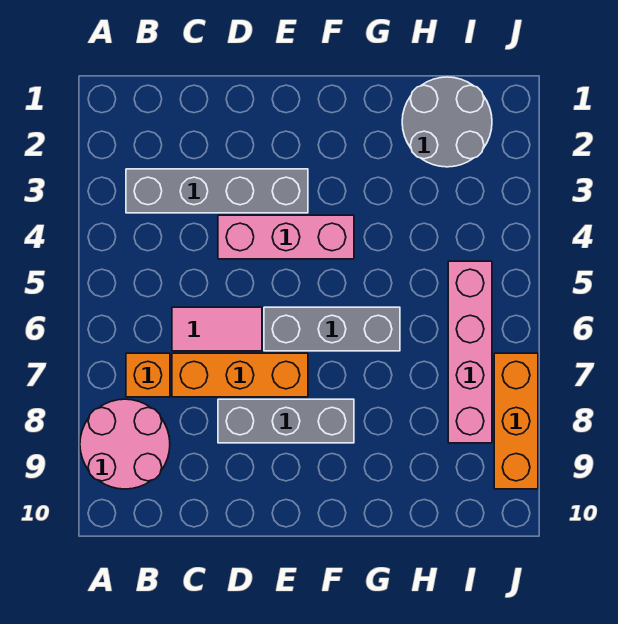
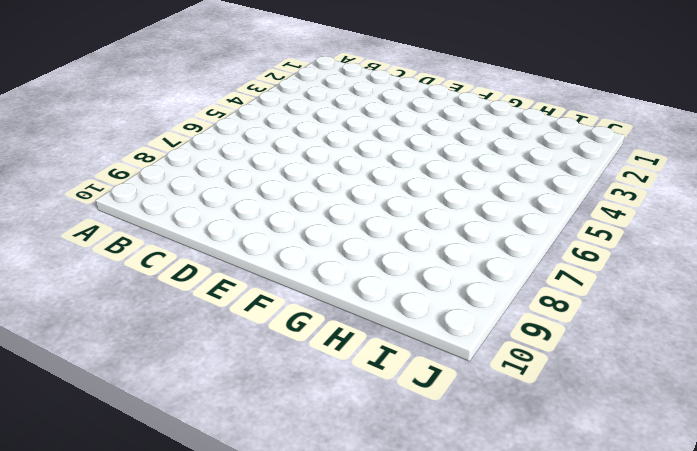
none -> pink round brick A8:B9 level 1
none -> grey brick B3:E3 level 1

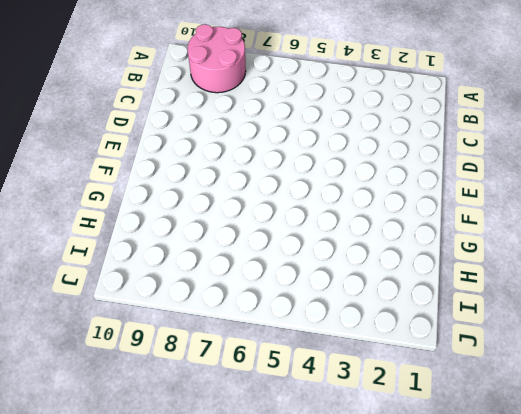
none -> grey brick B3:E3 level 1
none -> orange brick B7 level 1

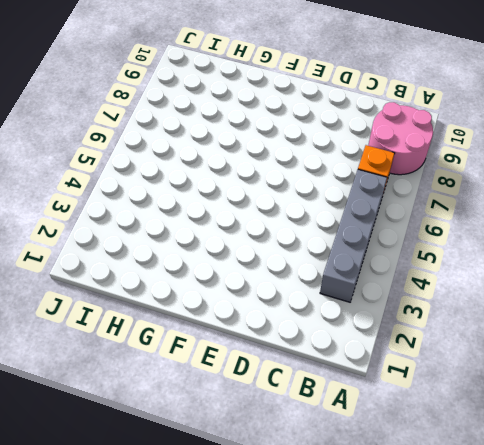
grey brick B3:B6 level 1 -> grey brick B3:E3 level 1
none -> pink tile C6:D6 level 1
none -> orange brick C7:E7 level 1

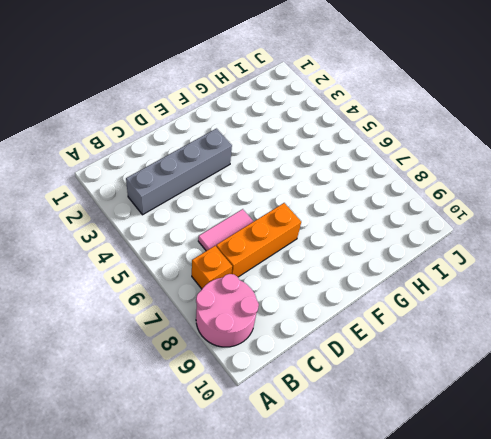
none -> pink brick D4:F4 level 1
none -> grey brick D8:F8 level 1

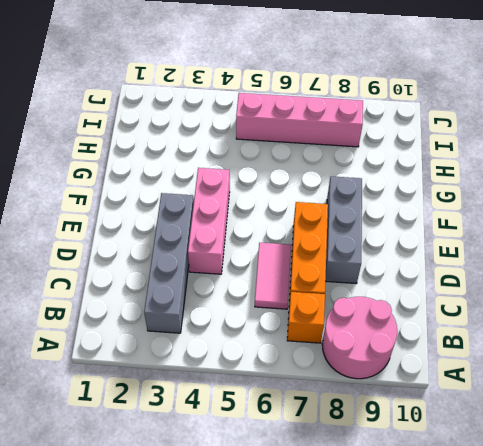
none -> grey brick E6:G6 level 1
none -> grey round brick H1:I2 level 1

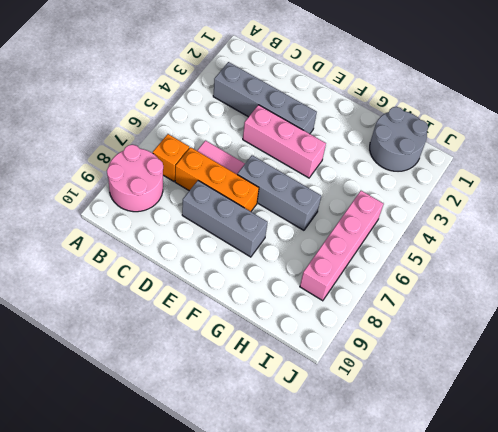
none -> orange brick J7:J9 level 1

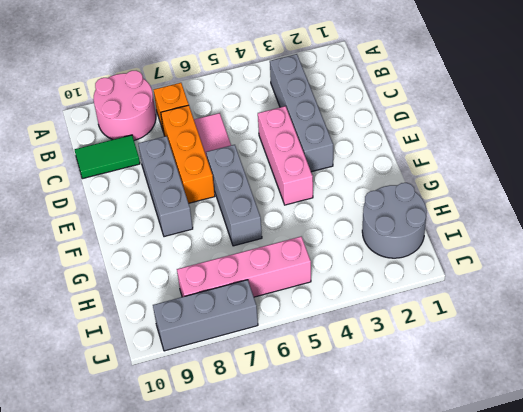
green tile C9:C10 level 1 -> none
grey brick J7:J9 level 1 -> orange brick J7:J9 level 1

